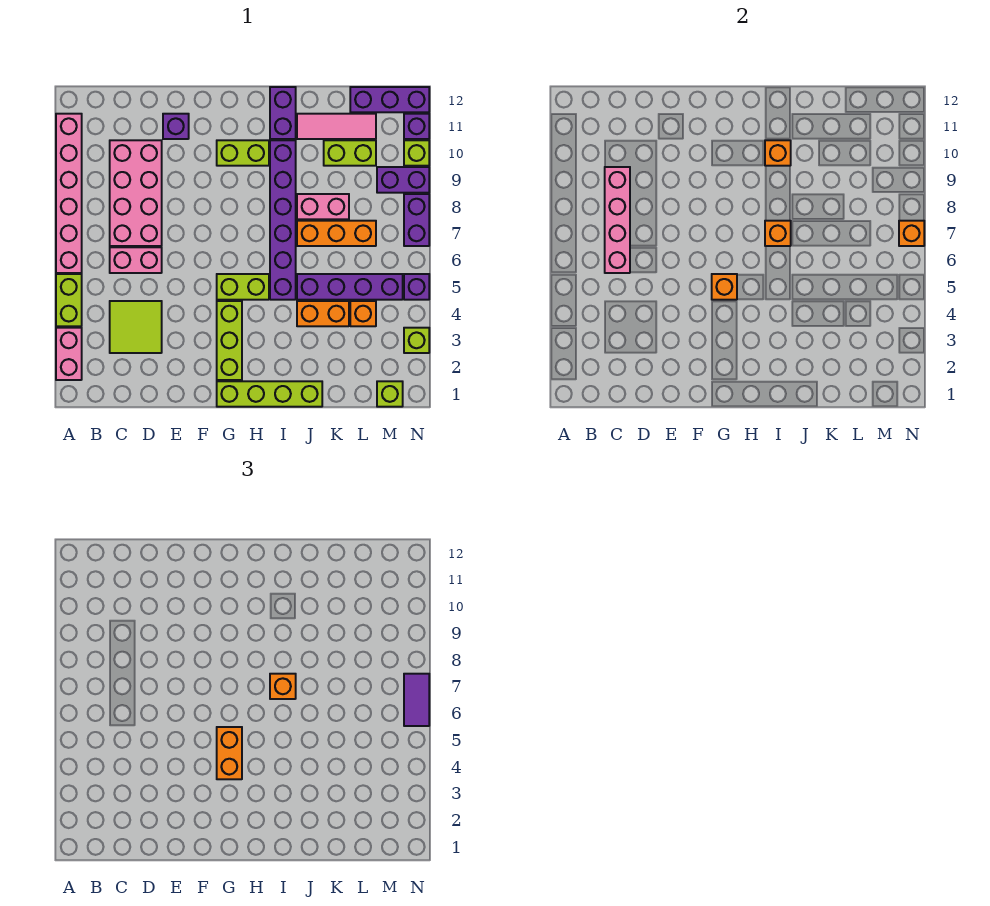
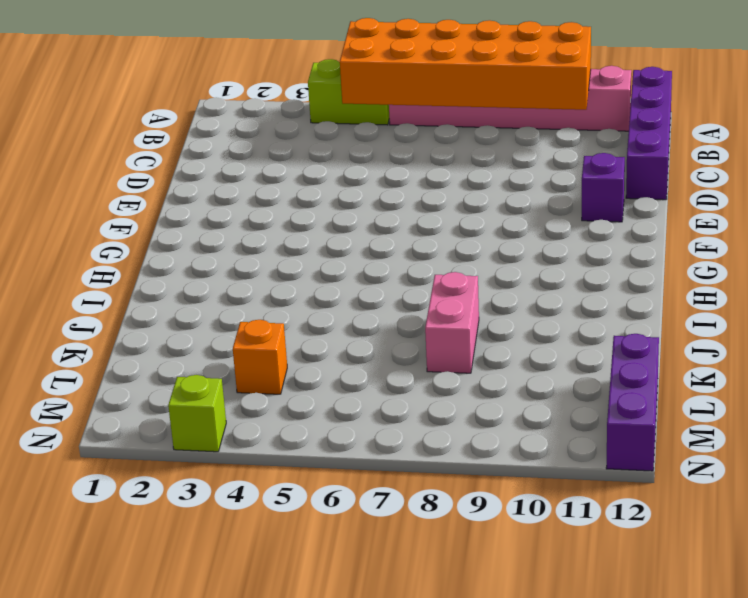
orange brick A5:B10 level 2 -> none
purple brick A12:D12 level 1 -> purple brick J5:M5 level 1
none -> pink brick A2:A3 level 1
none -> lime tile C3:D4 level 1
none -> pink brick C6:D6 level 1
none -> pink brick C7:D10 level 1

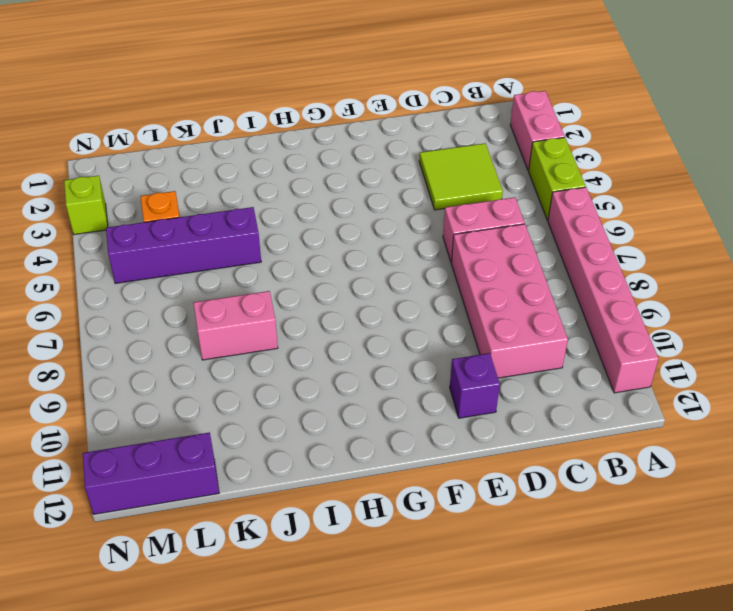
none -> lime brick G1:J1 level 1
none -> lime brick G2:G4 level 1
none -> lime brick G5:H5 level 1
none -> lime brick G10:H10 level 1

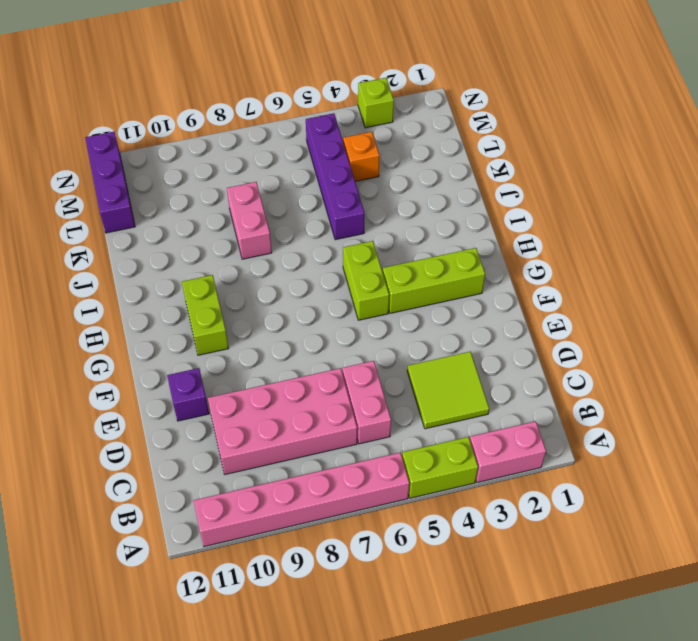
none -> lime brick G1:J1 level 1
none -> purple brick I5:I10 level 1
none -> purple brick I11:I12 level 1
none -> orange brick J4:K4 level 1

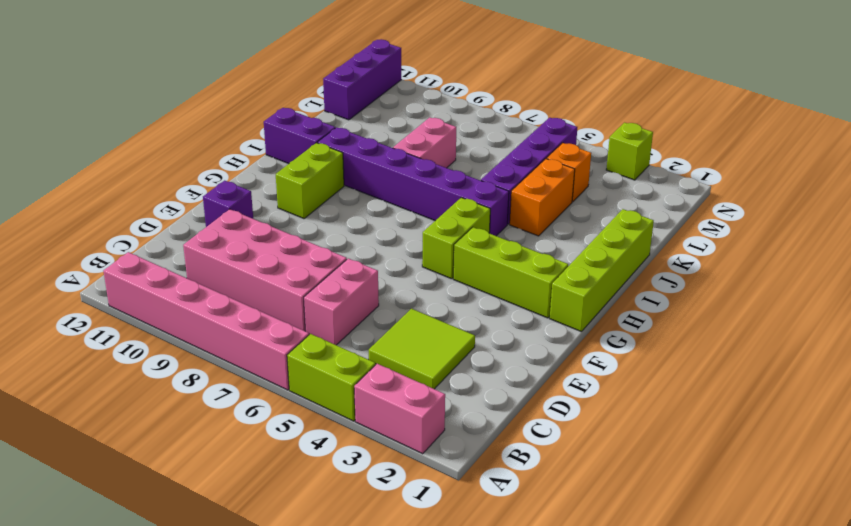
none -> orange brick J7:L7 level 1
none -> pink tile J11:L11 level 1
none -> lime brick K10:L10 level 1
none -> lime brick M1 level 1

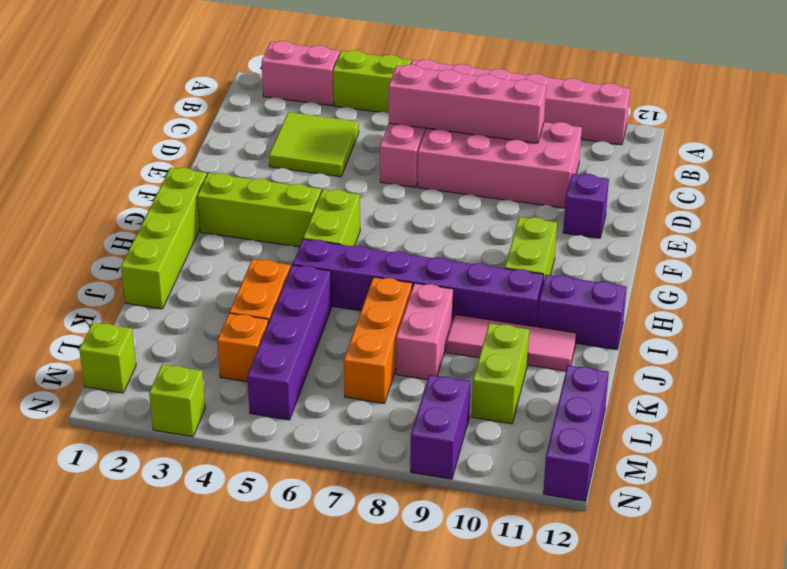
pink tile J9:J11 level 1 -> pink tile J11:L11 level 1
none -> purple brick N5 level 1
none -> purple brick N7:N8 level 1
none -> lime brick N10 level 1
none -> purple brick N11 level 1

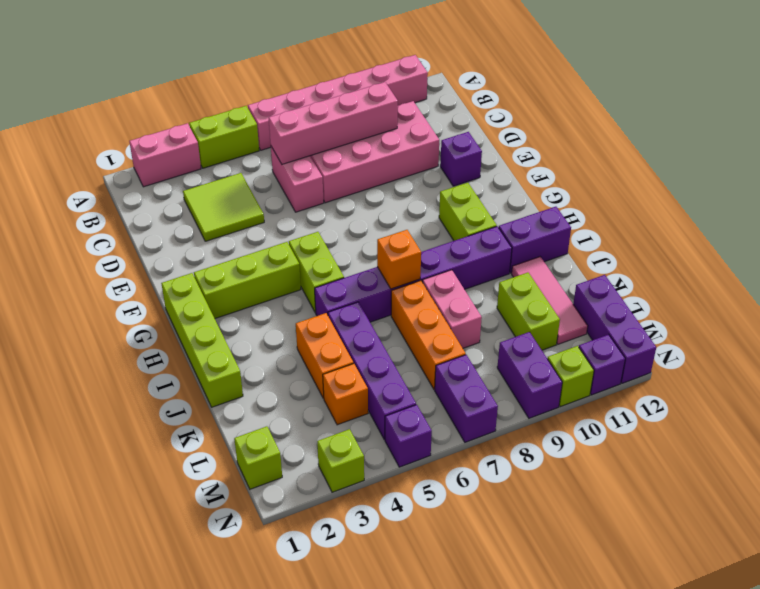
purple brick M7:N7 level 1 -> purple brick N7:N8 level 1
none -> orange brick G5 level 2
none -> orange brick I10 level 2
none -> orange brick N7 level 2
none -> orange brick G4:G5 level 3

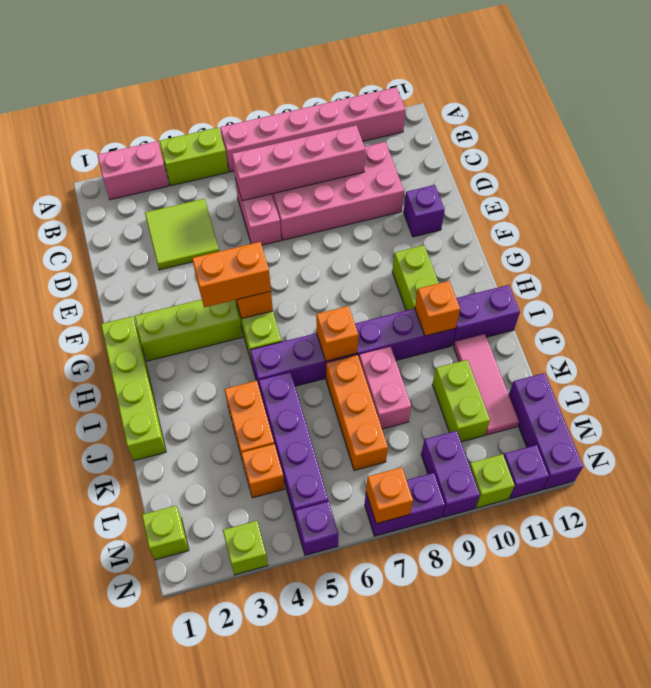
none -> orange brick I7 level 3
none -> purple tile N6:N7 level 3

